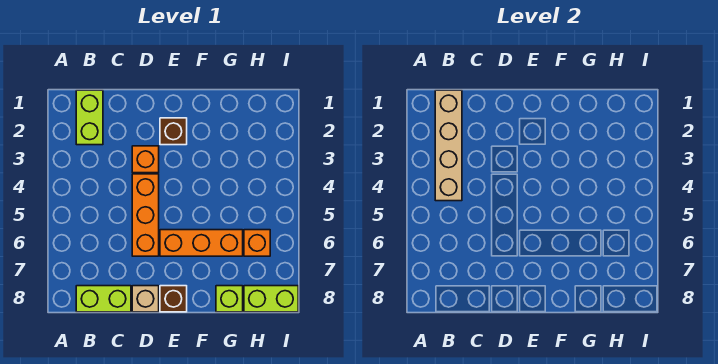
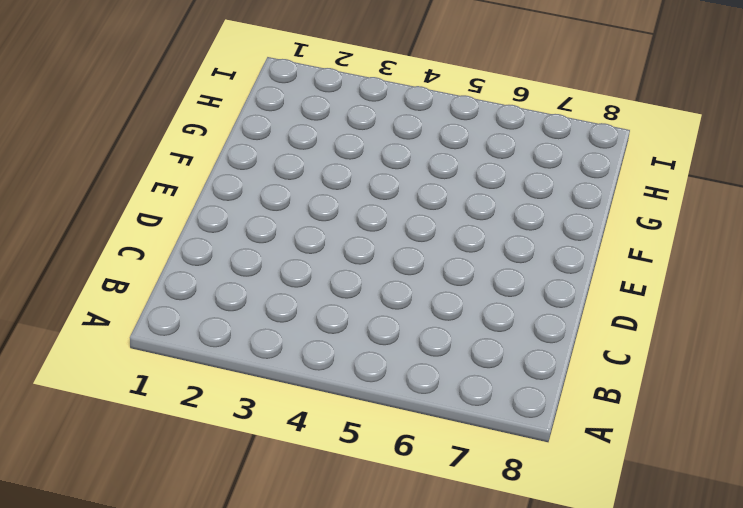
none -> lime brick B1:B2 level 1
none -> lime brick B8:C8 level 1
none -> orange brick D3 level 1

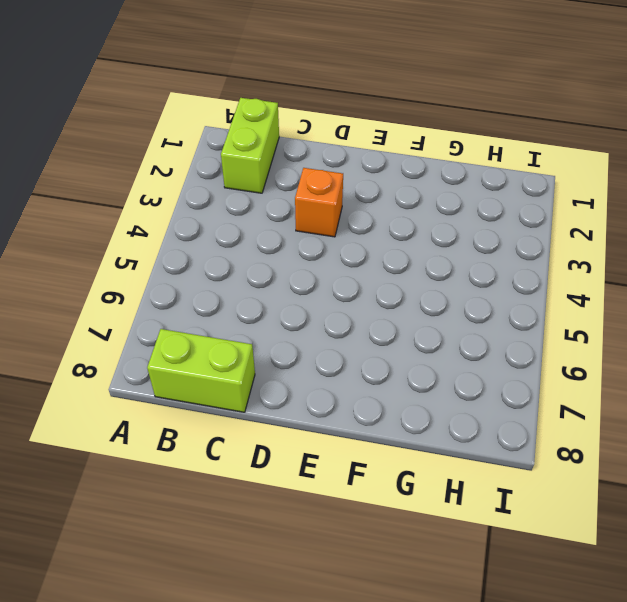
none -> orange brick D4:D6 level 1
none -> tan brick D8 level 1
none -> brown brick E2 level 1

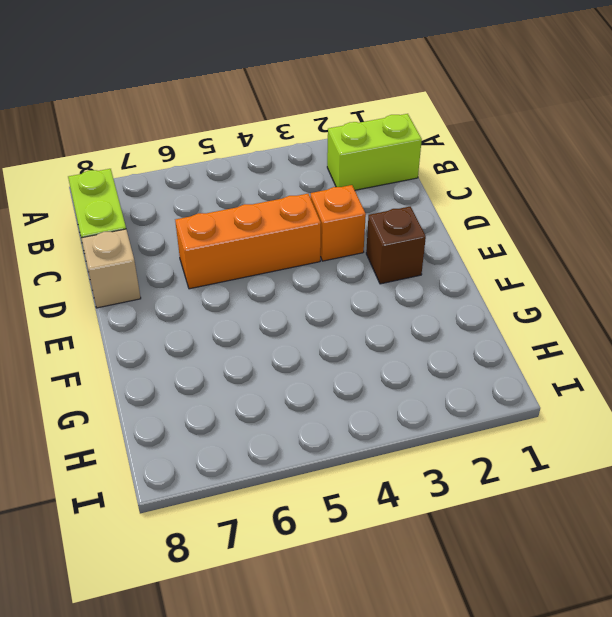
none -> orange brick E6:G6 level 1
none -> brown brick E8 level 1
none -> lime brick G8 level 1

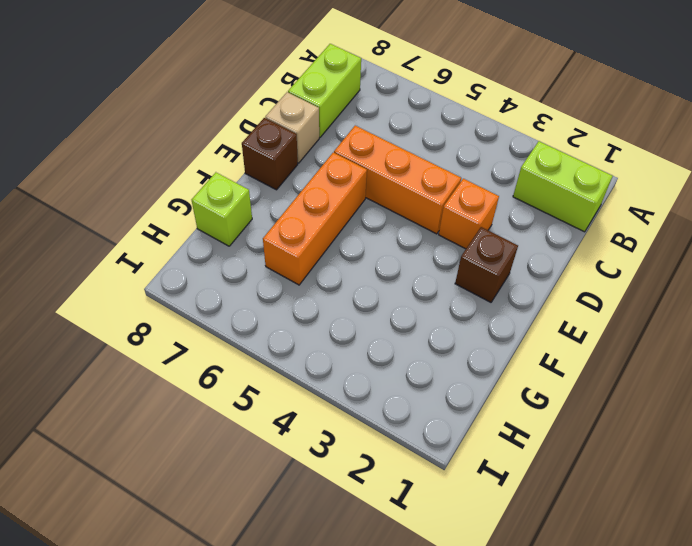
none -> orange brick H6 level 1
none -> lime brick H8:I8 level 1
none -> tan brick B1:B4 level 2

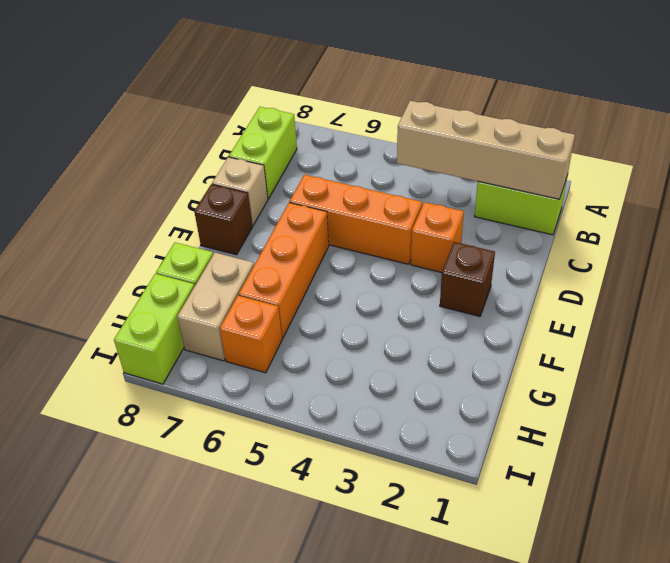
tan brick G7:H7 level 1 -> none

